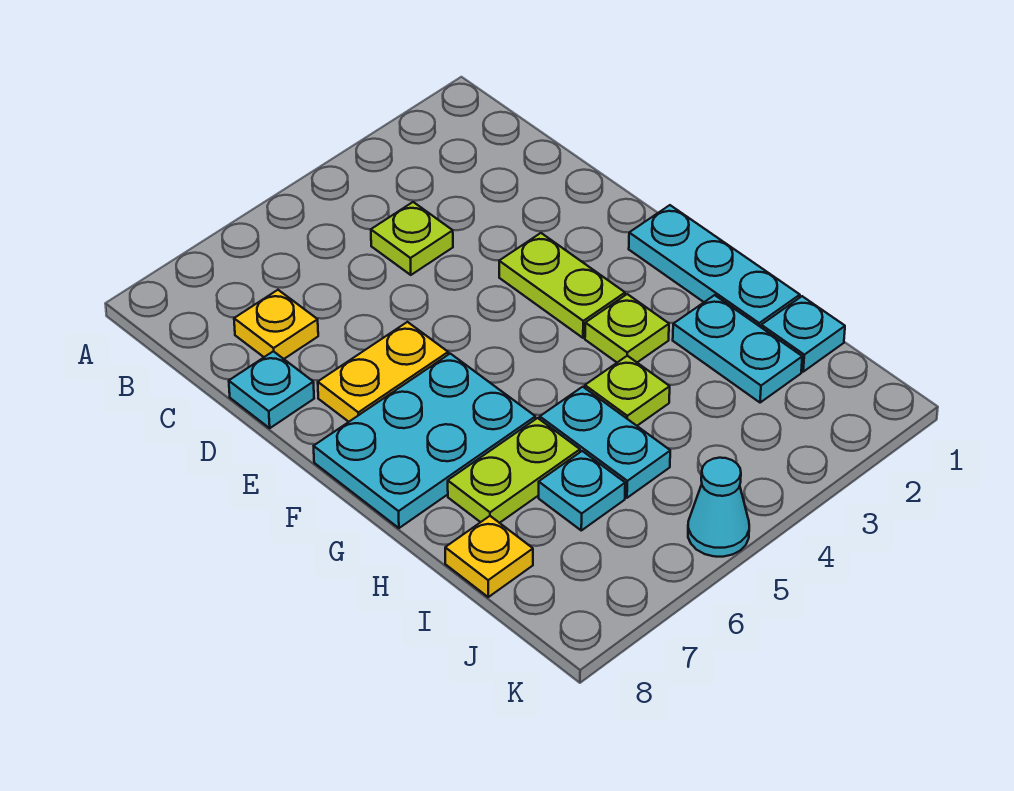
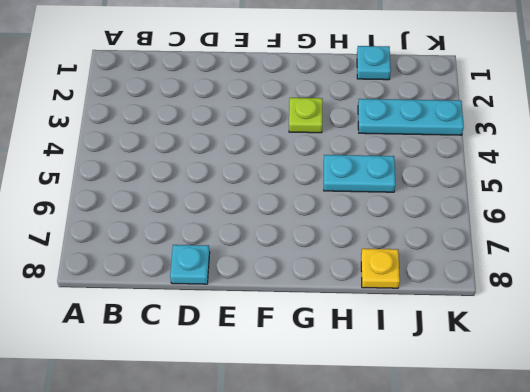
cyan plate I3:K3 level 1 -> cyan plate F1:H1 level 1
none -> lime plate C4 level 1
none -> yellow plate C7 level 1
none -> lime plate E3:F3 level 1

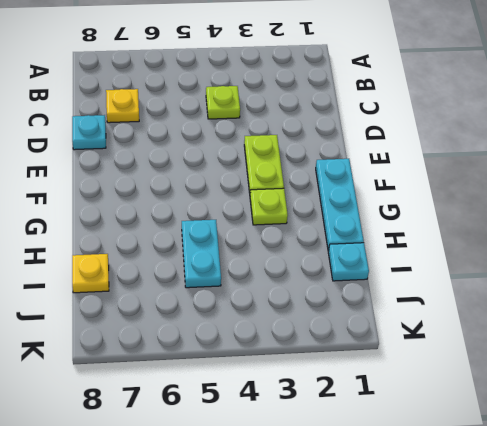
none -> yellow plate E6:E7 level 1
none -> cyan plate F6:G8 level 1
none -> cyan plate H2:I2 level 1

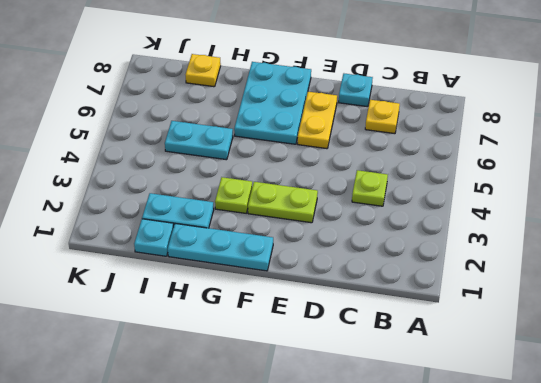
none -> lime plate H4 level 1
none -> lime plate H6:H7 level 1
none -> cyan plate I6 level 1

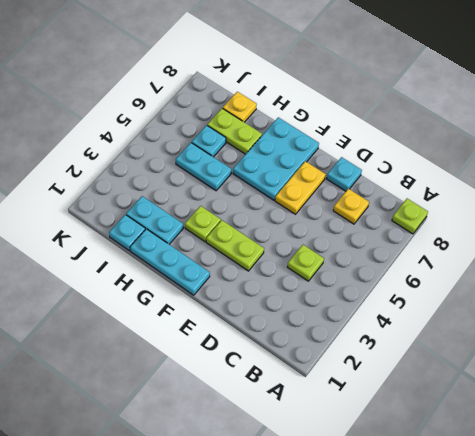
lime plate A8 level 1 -> lime plate H4 level 1
lime plate H7:I7 level 1 -> lime plate H6:H7 level 1
none -> cyan cone K5 level 1

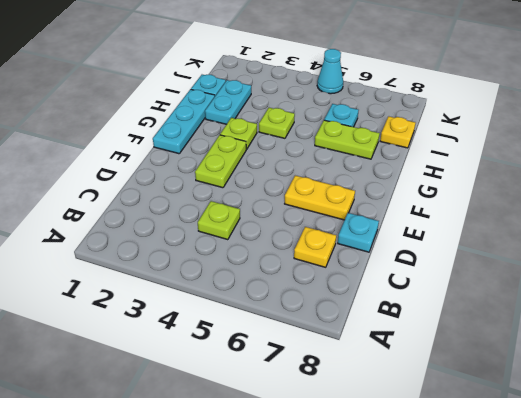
none -> cyan plate F6:G8 level 1
none -> cyan plate H5:I5 level 1

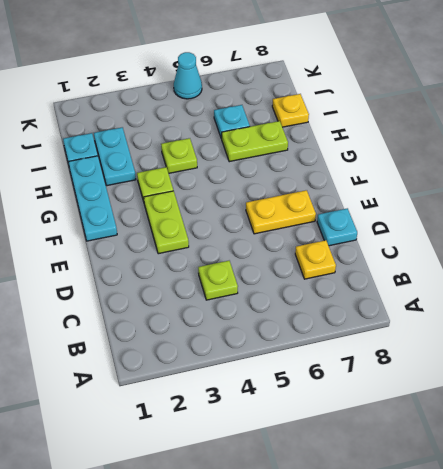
none -> cyan plate F6:G8 level 1
none -> cyan plate H5:I5 level 1

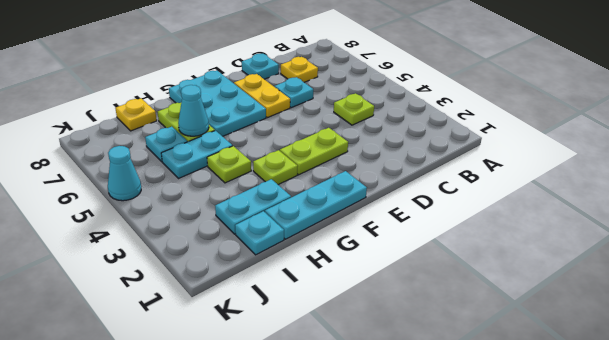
cyan plate D6 level 1 -> none
cyan cone H6 level 2 -> none

